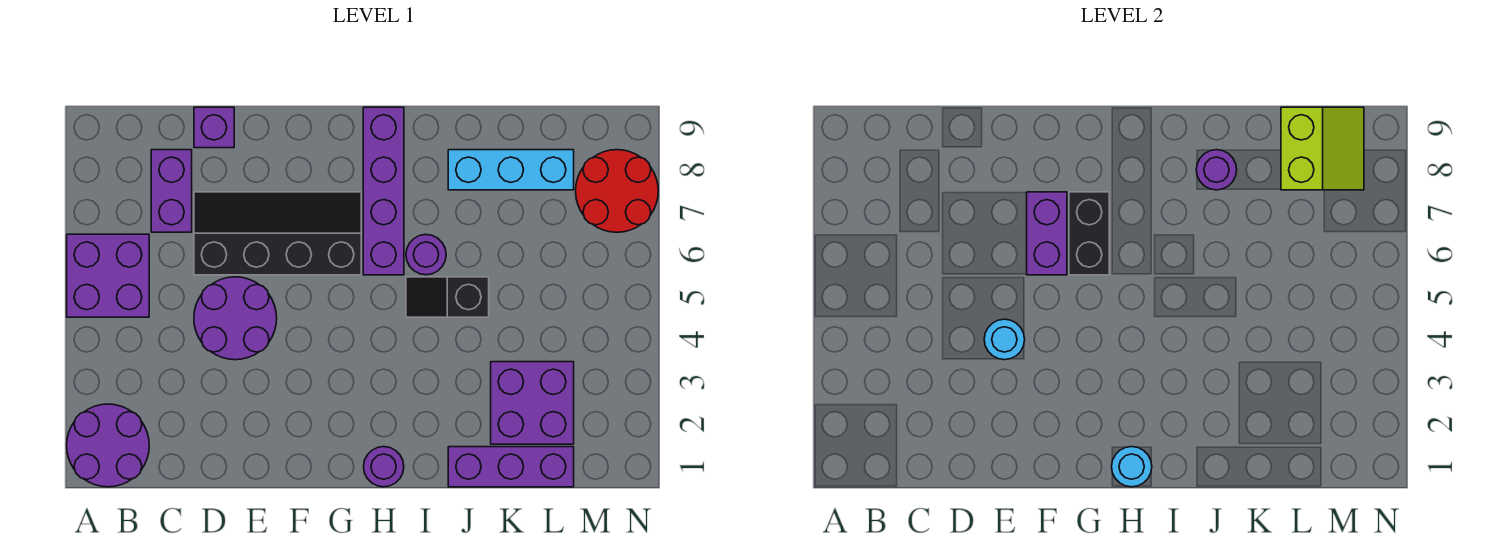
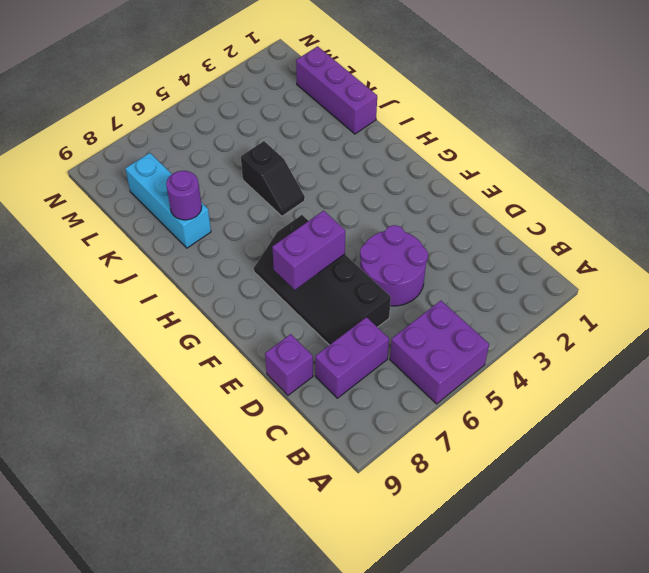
none -> purple round brick A1:B2 level 1
none -> purple round brick H1 level 1
none -> purple brick H6:H9 level 1

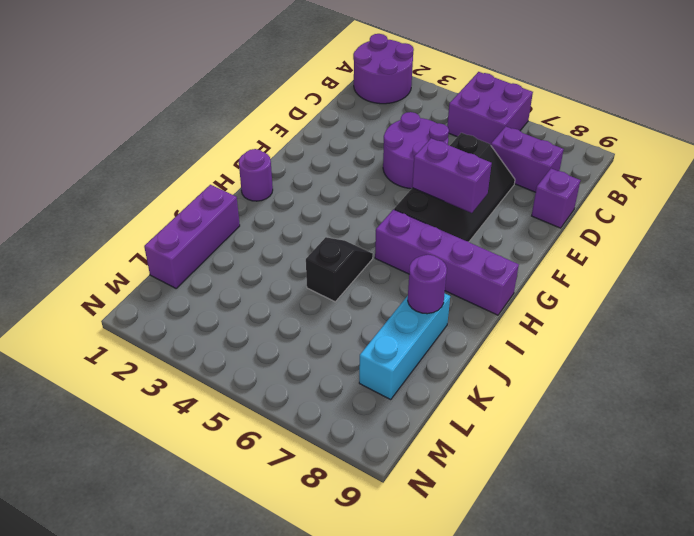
none -> purple round brick I6 level 1
none -> purple brick K2:L3 level 1
none -> red round brick M7:N8 level 1

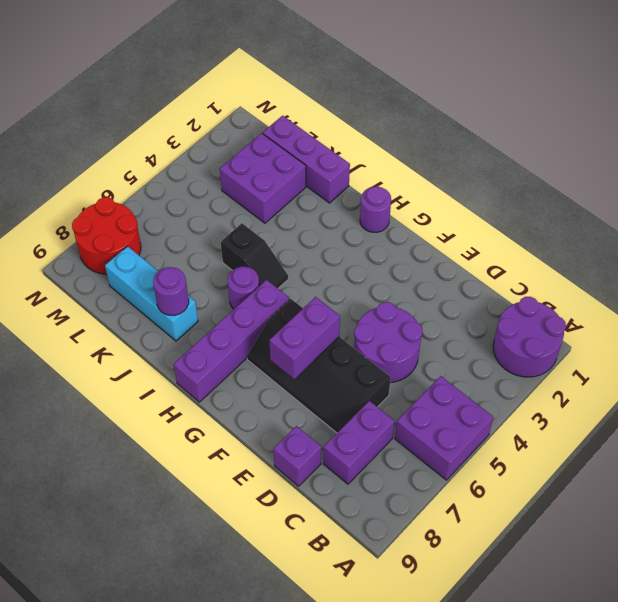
none -> cyan round brick E4 level 2
none -> black brick G6:G7 level 2
none -> cyan round brick H1 level 2

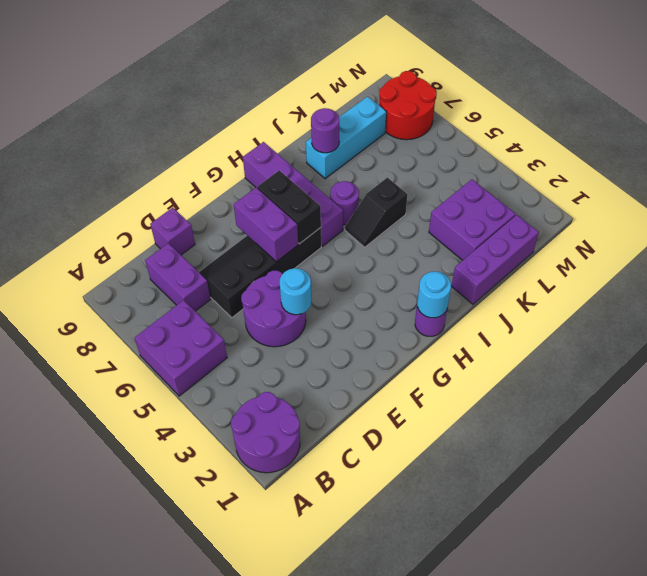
none -> lime slope L8:M9 level 2 top L

